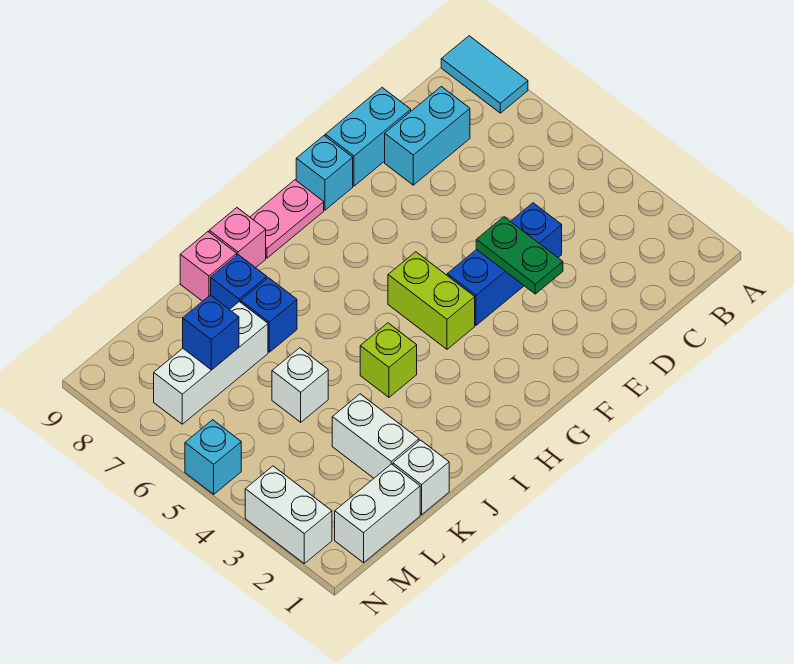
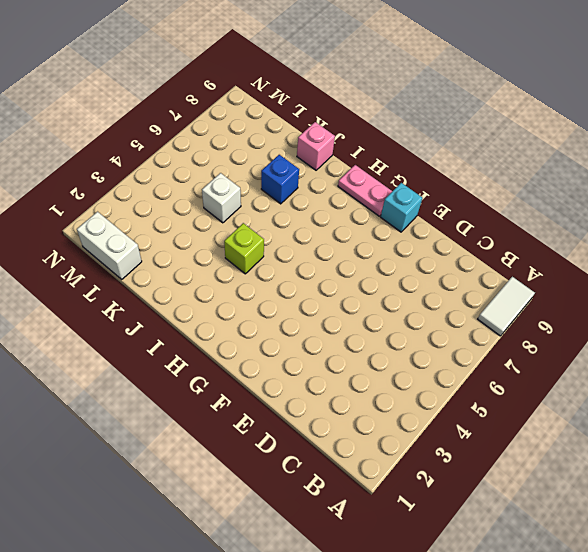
white tile A8:A9 level 1 -> cyan tile A8:A9 level 1
none -> cyan brick C8:D8 level 1
none -> blue brick D4:F4 level 1
none -> cyan brick D9:E9 level 1

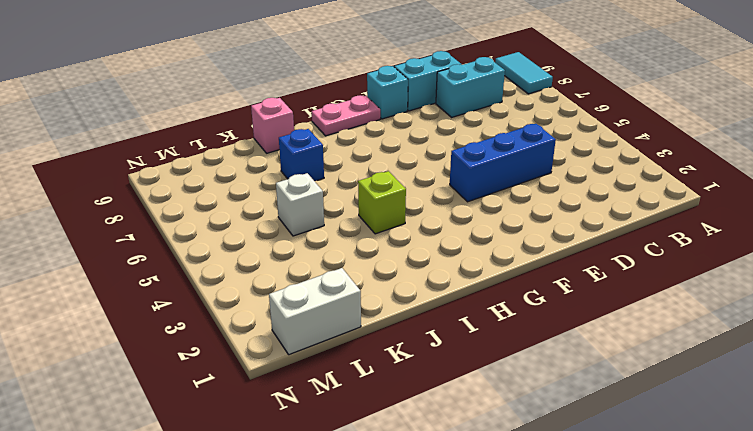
none -> lime brick G4:G5 level 1
none -> pink brick I9 level 1
none -> blue brick J8 level 1

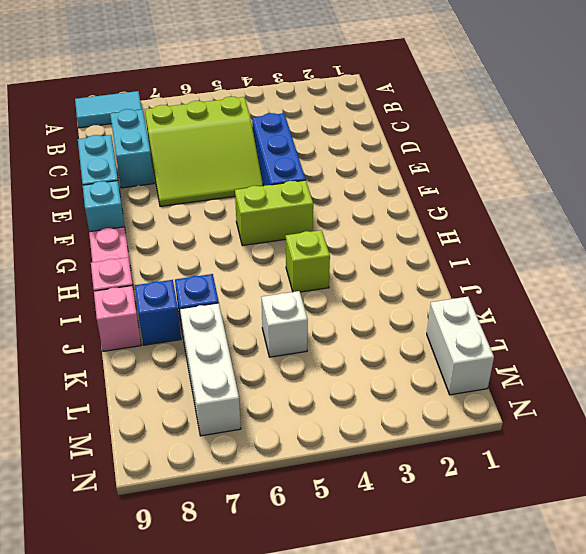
lime slope C5:E7 level 1 top C -> none
none -> white brick K1 level 1
none -> white brick K2:K3 level 1
none -> white brick N2:N3 level 1

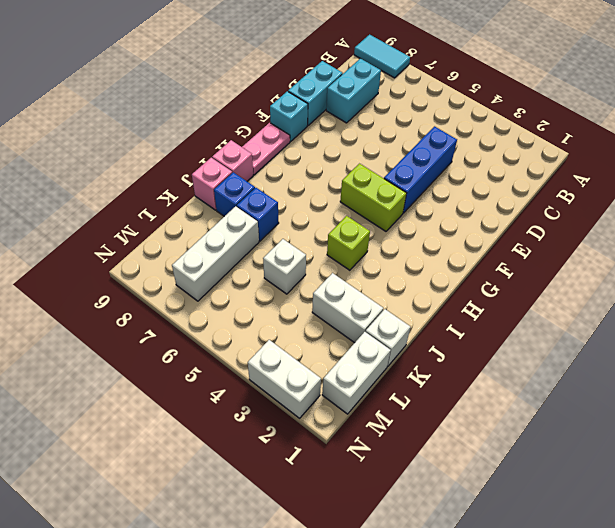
none -> cyan brick N5 level 1
none -> green plate E3:E4 level 2
none -> blue brick L7 level 2

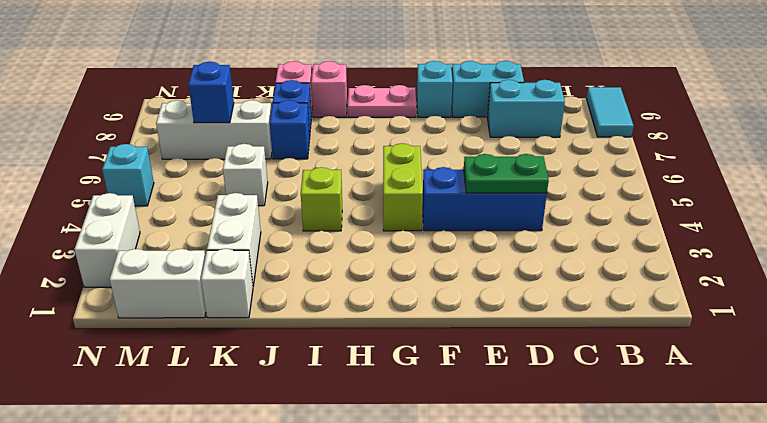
green plate D4:E4 level 2 -> green plate E3:E4 level 2

